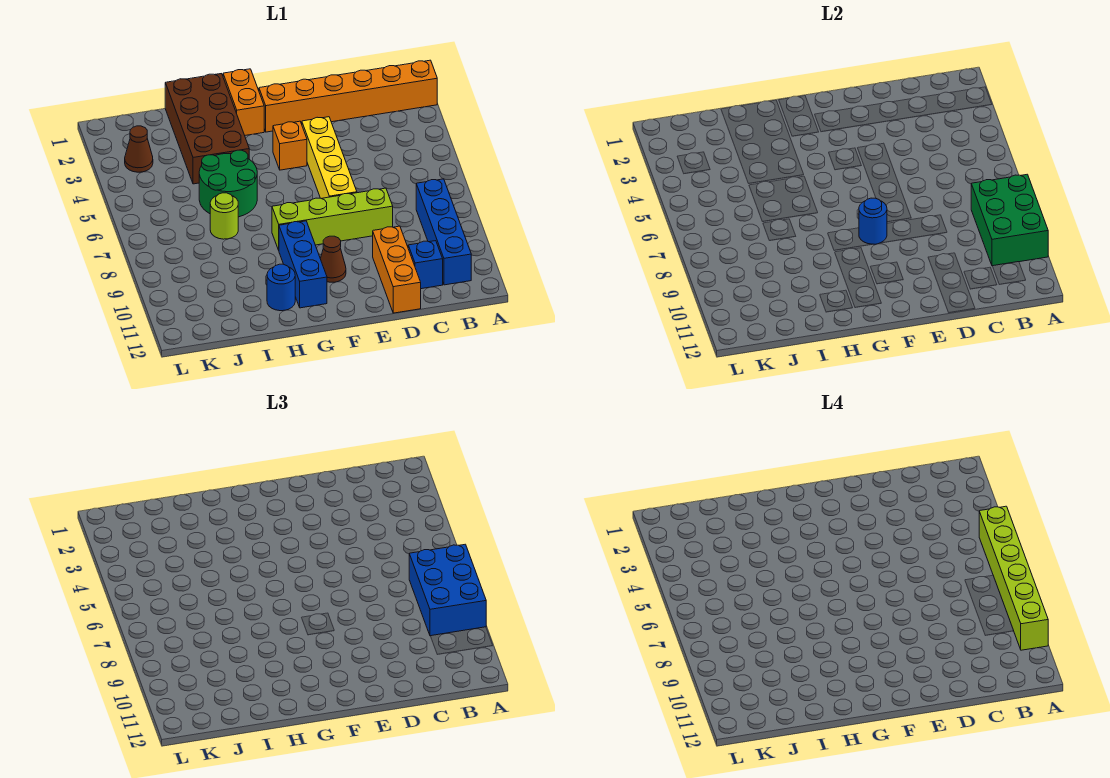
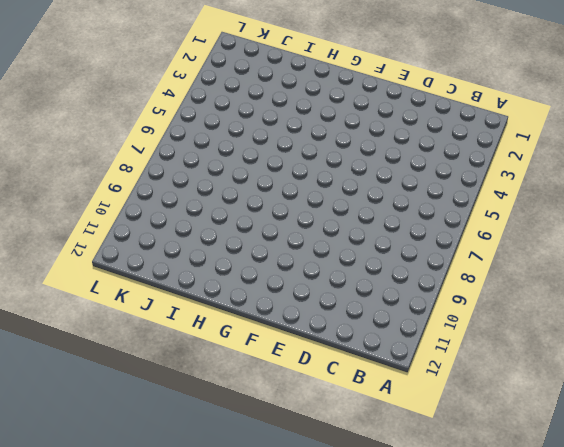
none -> orange brick A2:F2 level 1
none -> blue brick B8:B11 level 1
none -> blue brick C11 level 1

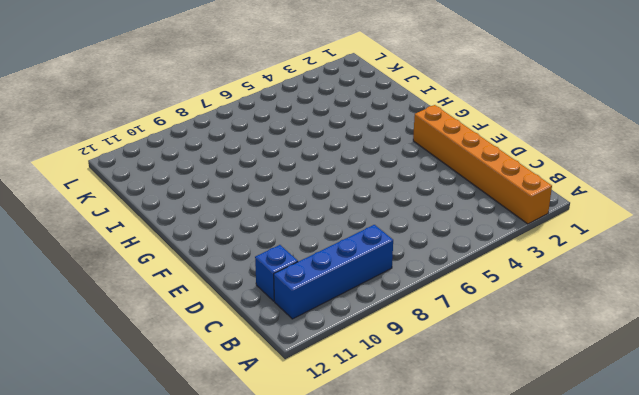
none -> lime brick D8:G8 level 1
none -> orange brick D10:D12 level 1
none -> yellow brick E4:E7 level 1

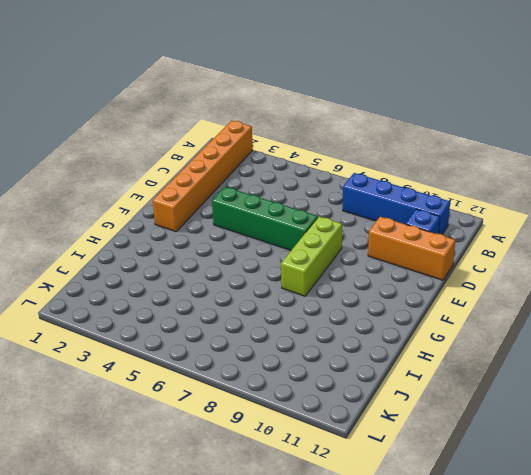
green brick E4:E7 level 1 -> yellow brick E4:E7 level 1
lime brick E8:G8 level 1 -> lime brick D8:G8 level 1
none -> orange brick F4 level 1
none -> brown cone F10 level 1
none -> orange brick G1:G2 level 1

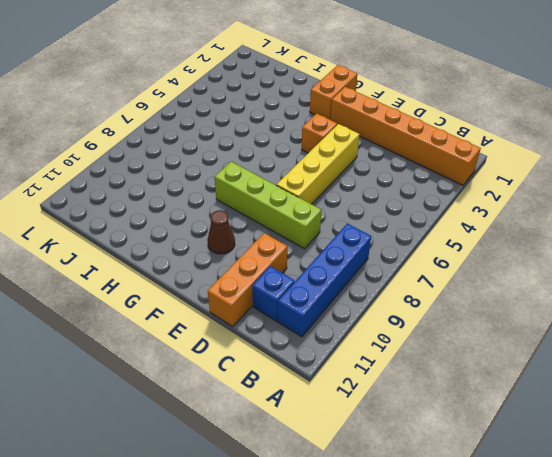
none -> blue brick G9:G11 level 1
none -> brown brick H1:I4 level 1
none -> green round brick H5:I6 level 1

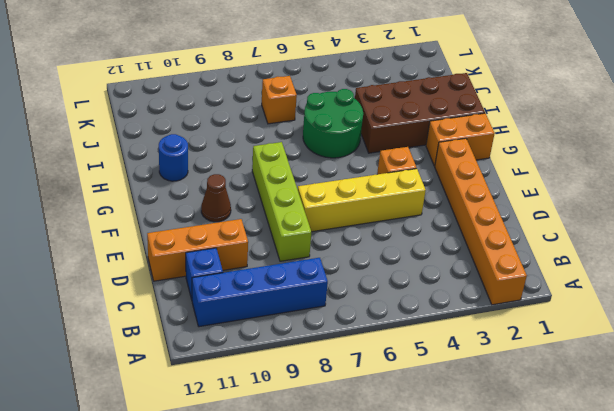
orange brick J7 level 1 -> none
none -> blue brick G9:G11 level 1
none -> lime round brick I7 level 1
none -> brown cone K3 level 1

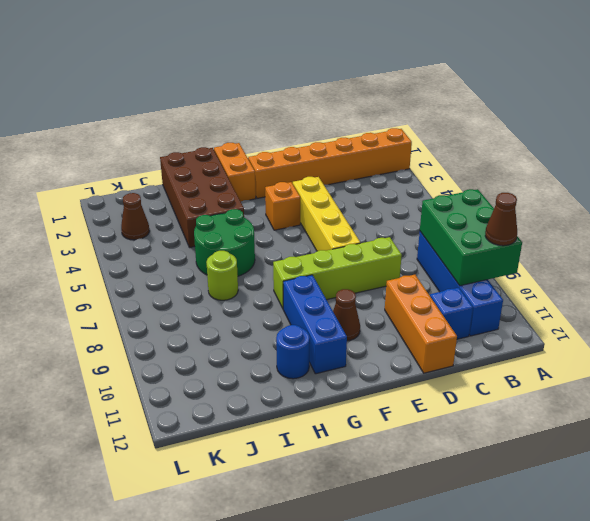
brown cone A10 level 3 -> none
none -> blue round brick F8 level 2
none -> blue brick A7:B9 level 3
none -> lime brick A5:A10 level 4

